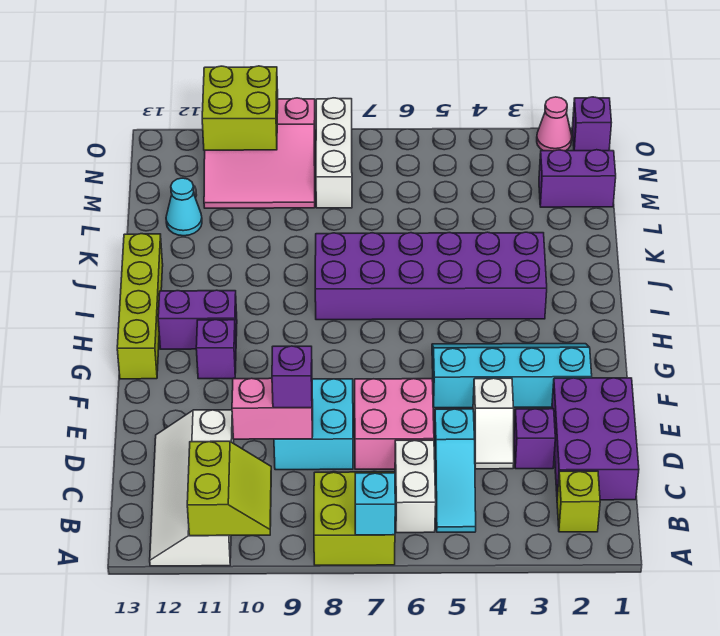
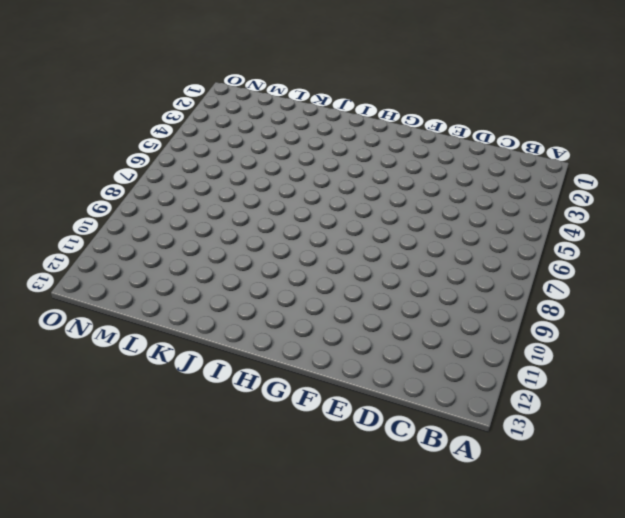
none -> lime brick A7:B8 level 1
none -> white slope A11:D12 level 1 top 11
none -> lime brick B2 level 1

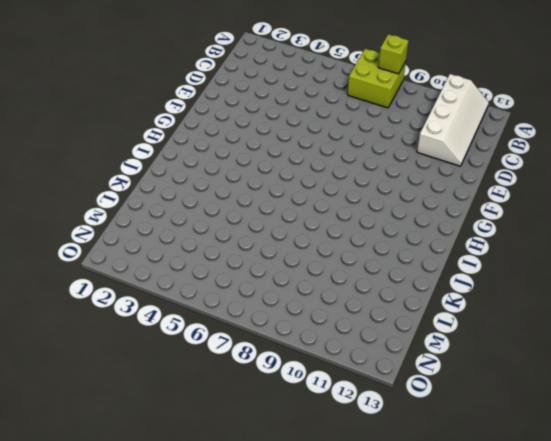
lime brick A8 level 2 -> lime brick B2 level 1
none -> cyan slope B5:D5 level 1 top D
none -> white brick B6:C6 level 1
none -> purple brick C1:E2 level 1

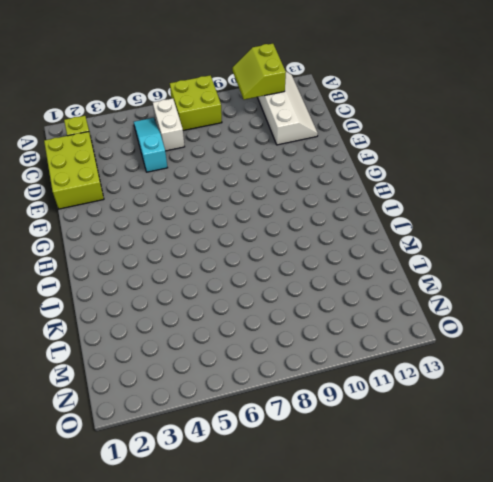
lime brick C1:E2 level 1 -> purple brick C1:E2 level 1
none -> purple brick D3 level 1
none -> white slope D4:E4 level 1 top E
none -> pink brick D6:E7 level 1

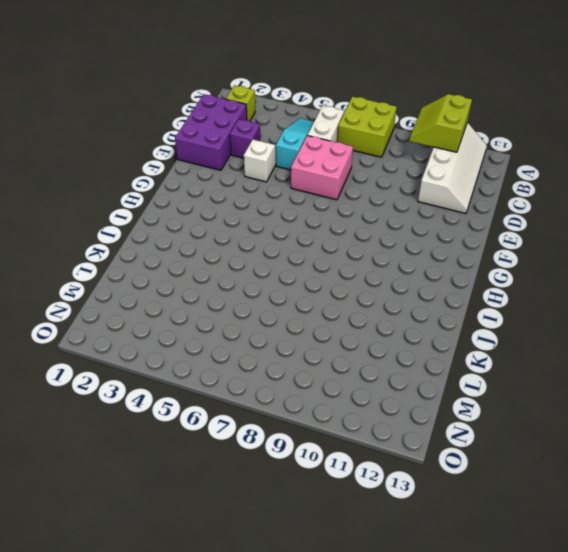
none -> cyan brick D8:E9 level 1
none -> cyan slope F2:G5 level 1 top F
none -> purple brick G11 level 1

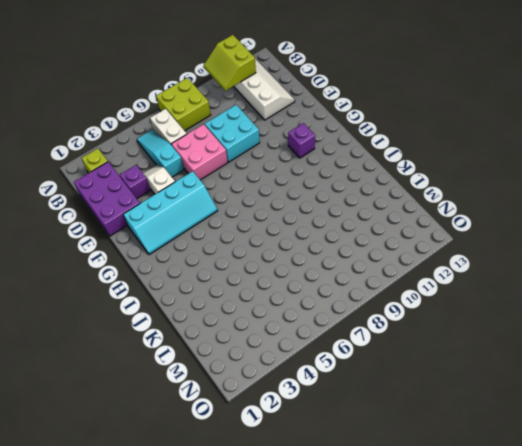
none -> lime brick G13:J13 level 1
none -> purple brick H11:H12 level 1
none -> purple brick I3:J8 level 1

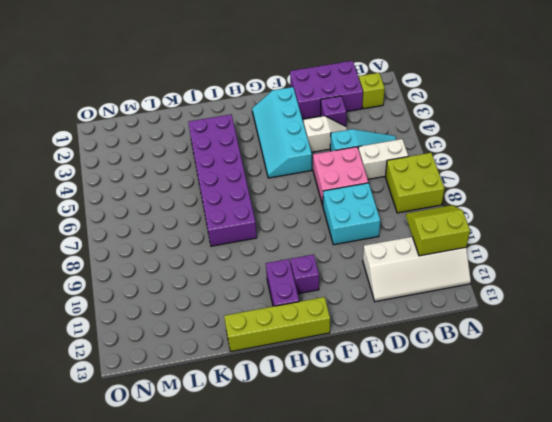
none -> cyan cone L12 level 1
none -> purple brick M1:M2 level 1
none -> white brick M8:O8 level 1

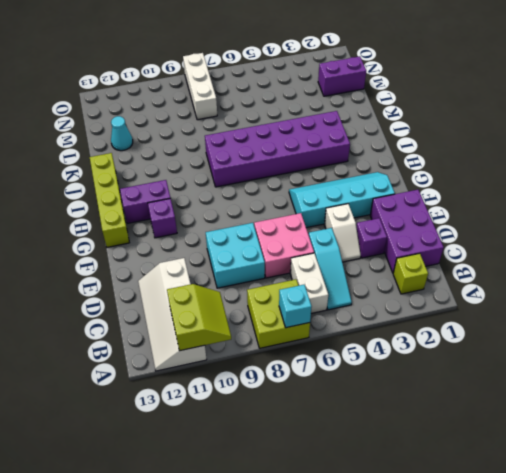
none -> pink slope M9:O11 level 1 top O
none -> purple brick O1 level 1
none -> pink cone O2 level 1

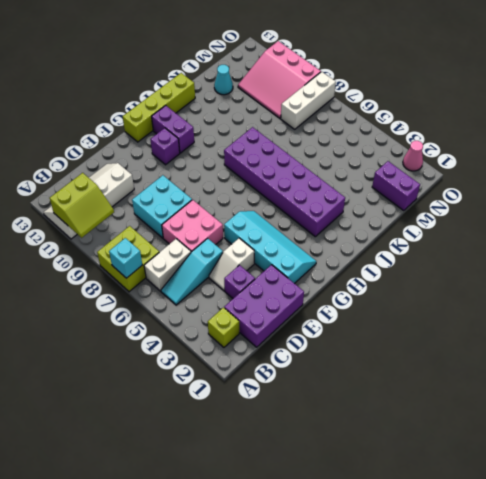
none -> purple brick O1 level 1
none -> pink brick D9:D10 level 2
none -> lime brick N10:O11 level 2

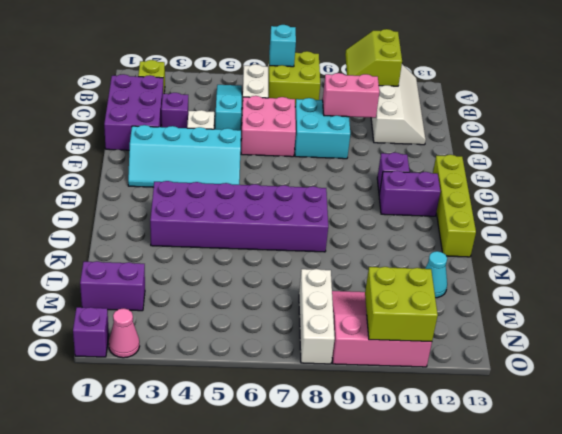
none -> purple brick D9 level 3

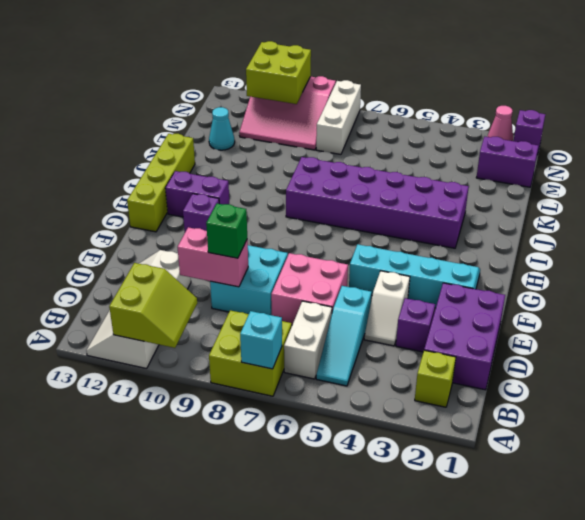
green brick D9 level 3 -> purple brick D9 level 3

